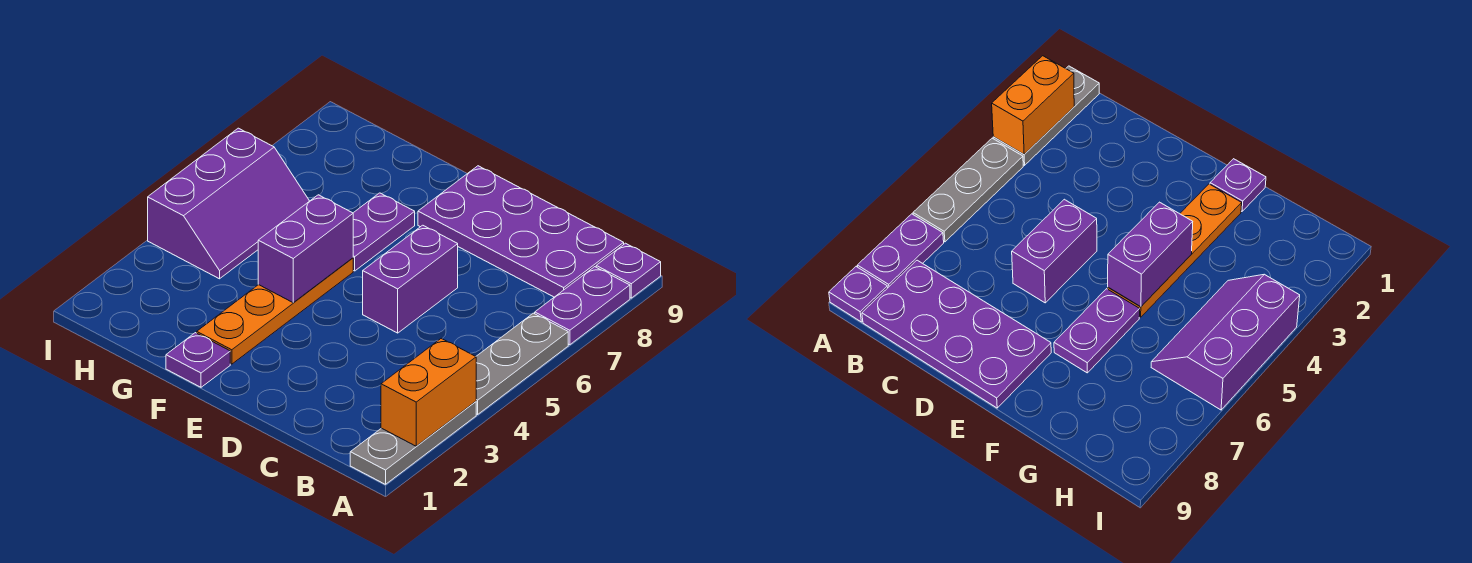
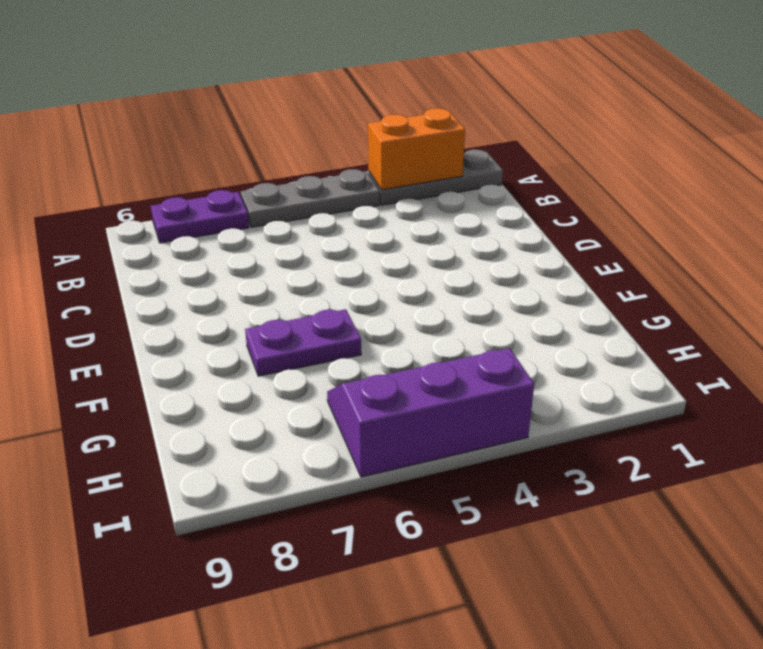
none -> purple plate A9 level 1
none -> purple plate B8:E9 level 1
none -> purple brick D5:D6 level 1

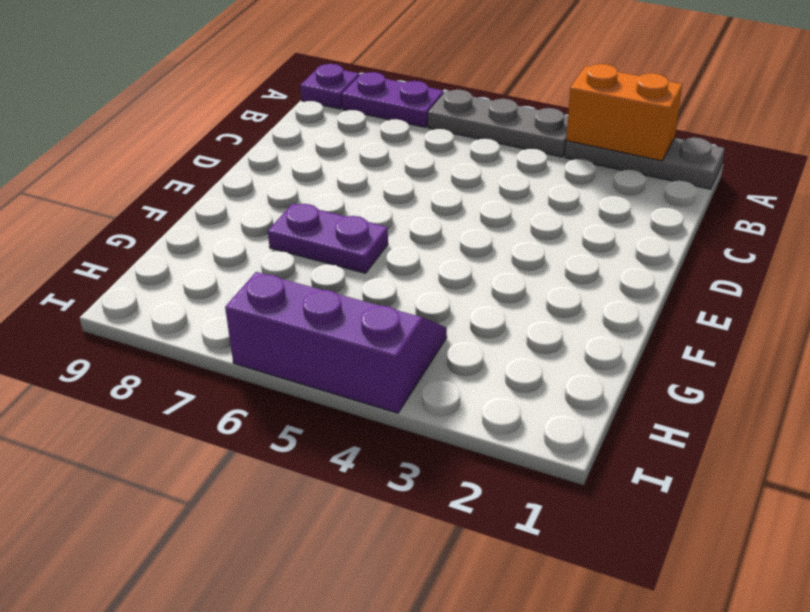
none -> purple plate B8:E9 level 1
none -> purple brick D5:D6 level 1
none -> purple plate F1 level 1

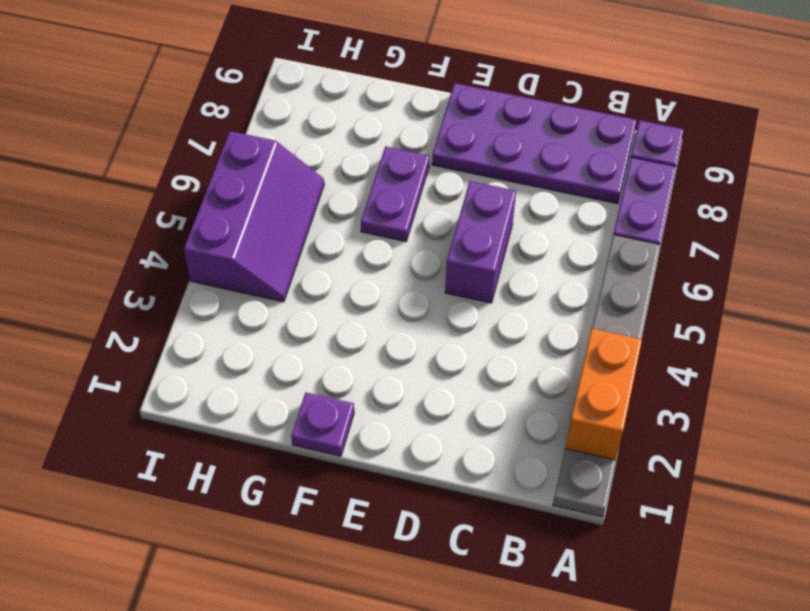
none -> orange plate F2:F5 level 1
none -> purple brick F4:F5 level 2

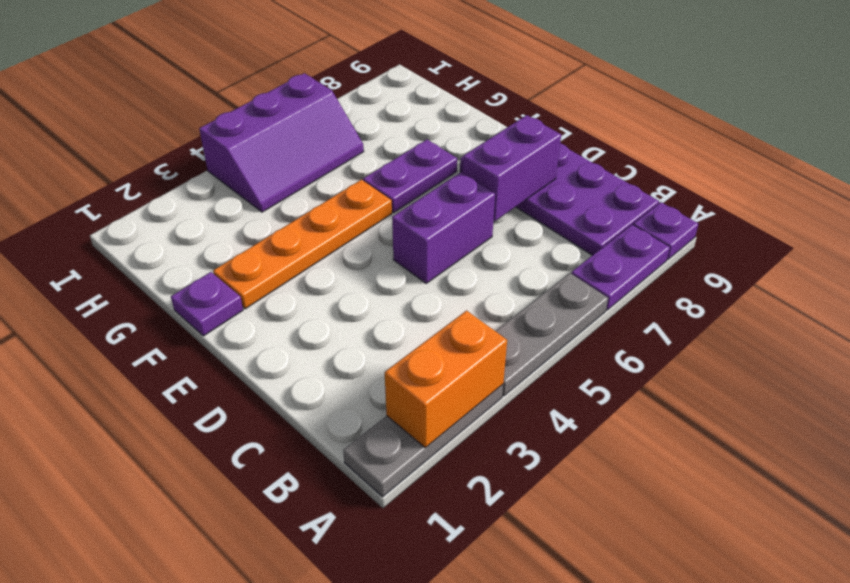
purple brick D7:D8 level 2 -> purple brick F4:F5 level 2

